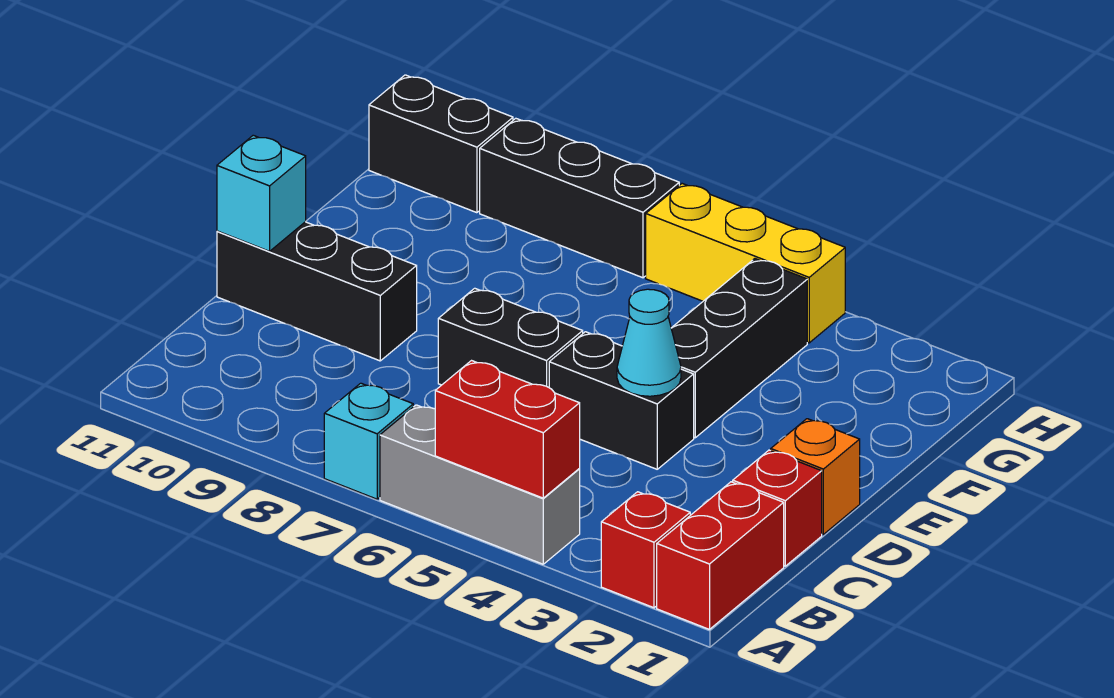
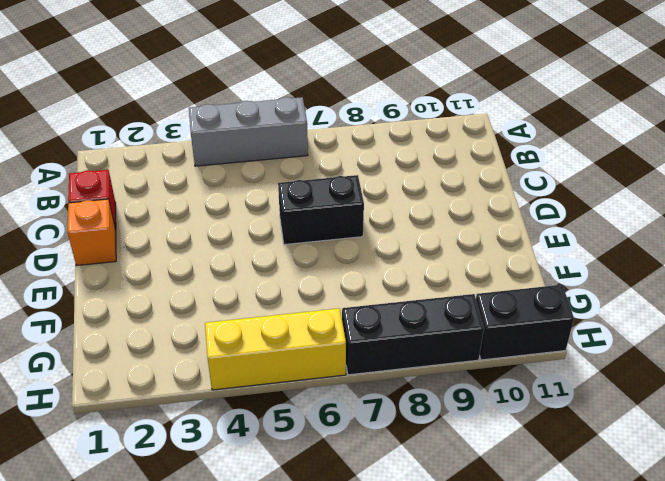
none -> red brick A1:B1 level 1
none -> red brick A2 level 1
none -> cyan brick A7 level 1

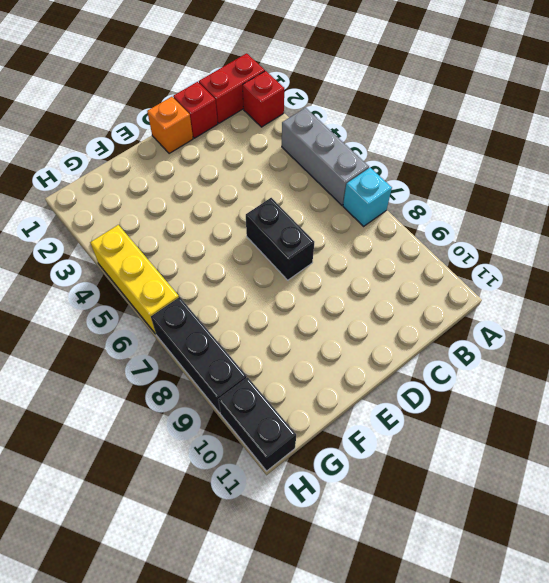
none -> black brick D4:D5 level 1
none -> black brick D9:D11 level 1
none -> black brick E4:G4 level 1

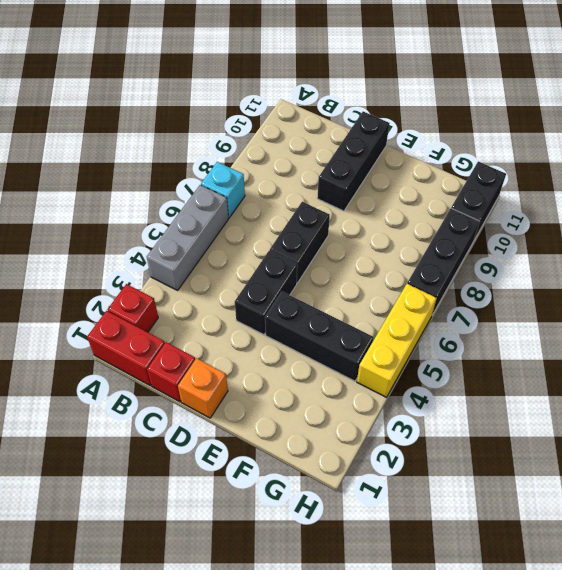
none -> red brick A4:A5 level 2
none -> cyan cone D4 level 2
none -> cyan brick D11 level 2

